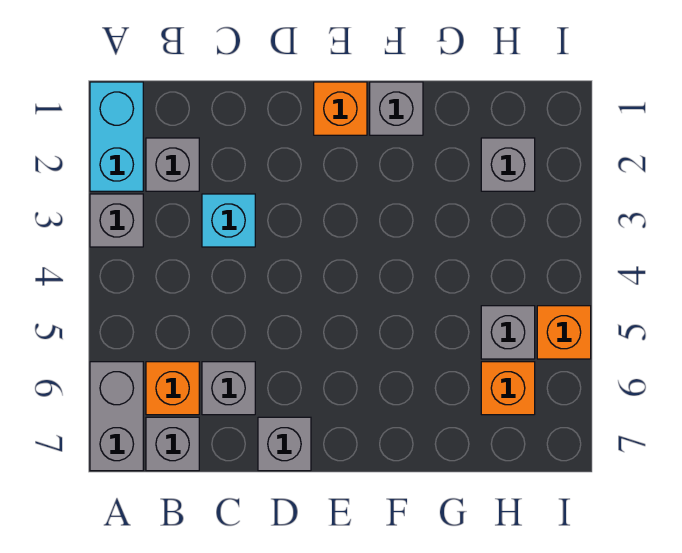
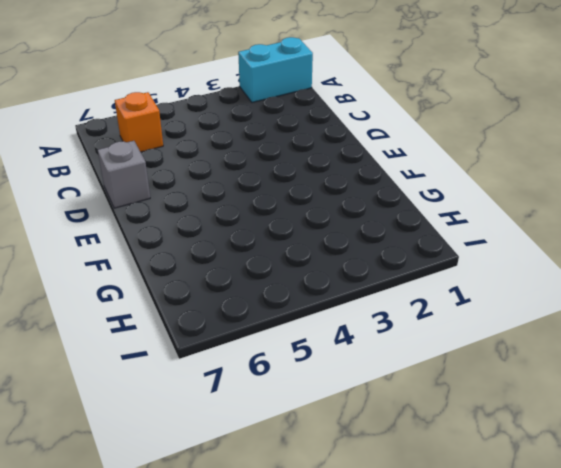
none -> grey brick A3 level 1
none -> grey brick A6:A7 level 1
none -> grey brick B2 level 1

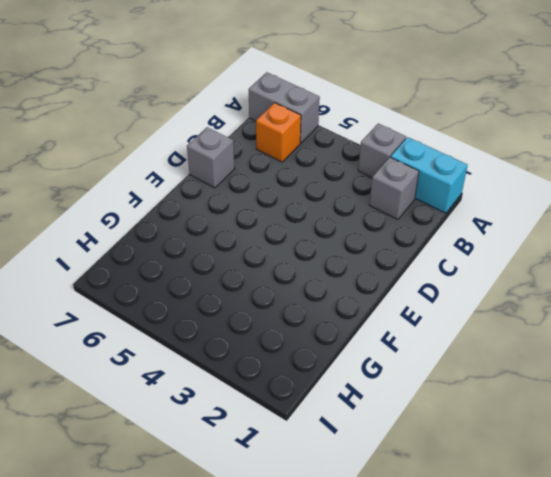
none -> grey brick B7 level 1
none -> cyan brick C3 level 1
none -> grey brick C6 level 1

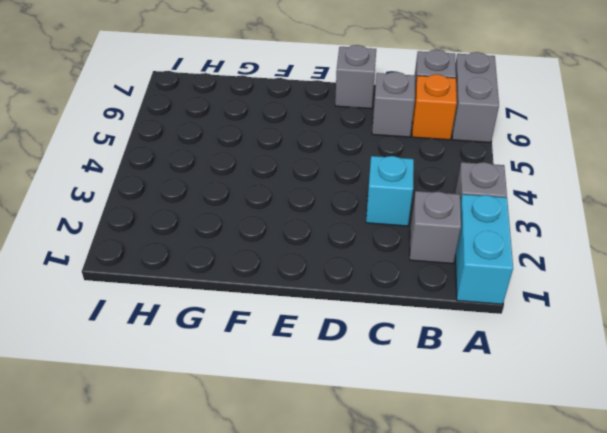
none -> orange brick E1 level 1
none -> grey brick F1 level 1
none -> grey brick H2 level 1

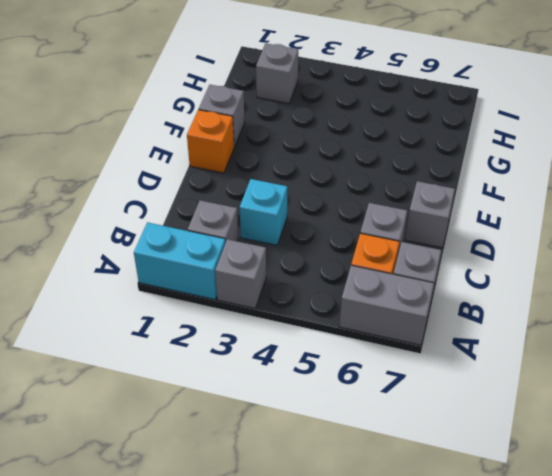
none -> grey brick H5 level 1
none -> orange brick H6 level 1
none -> orange brick I5 level 1

